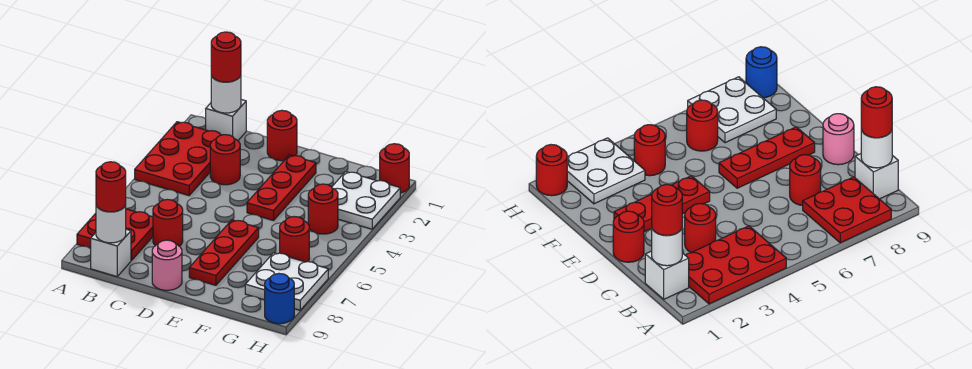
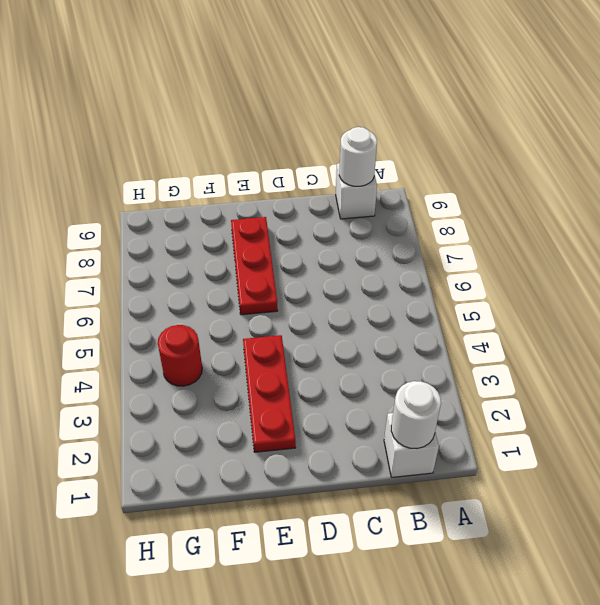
none -> red plate A2:B4 level 1
none -> red plate A7:B8 level 1
none -> red round brick C3 level 1

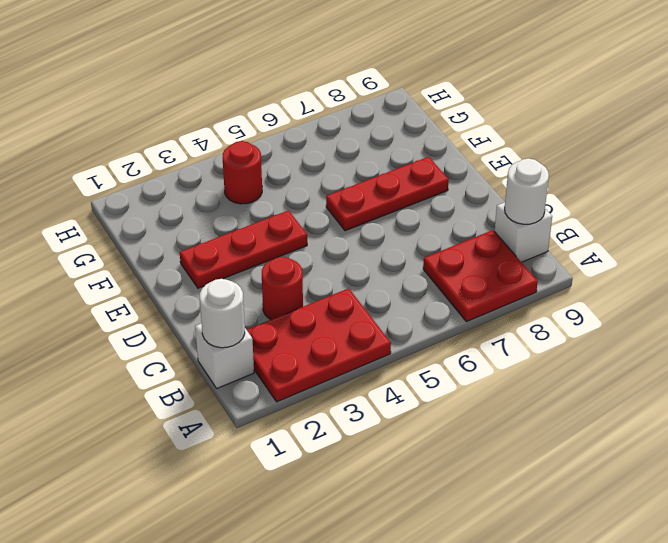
none -> red round brick C7 level 1
none -> red round brick D1 level 1
none -> pink round brick D9 level 1

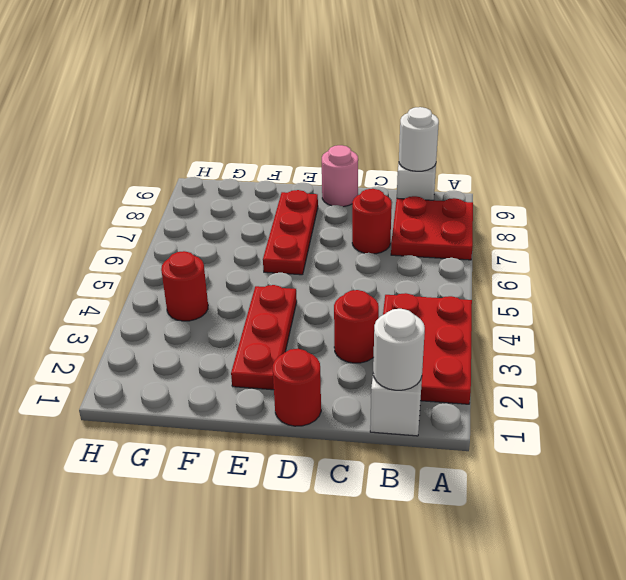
none -> white plate G2:H3 level 1
none -> red round brick G6 level 1
none -> white plate G7:H8 level 1

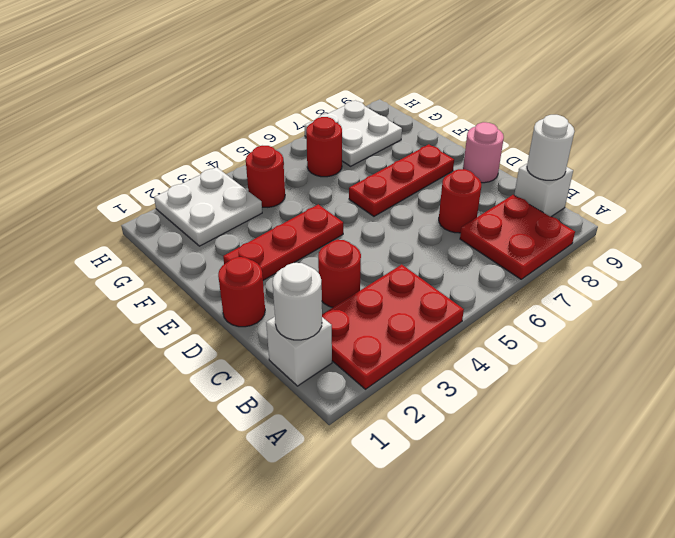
none -> red round brick H1 level 1
none -> blue round brick H9 level 1
none -> red round brick B1 level 3

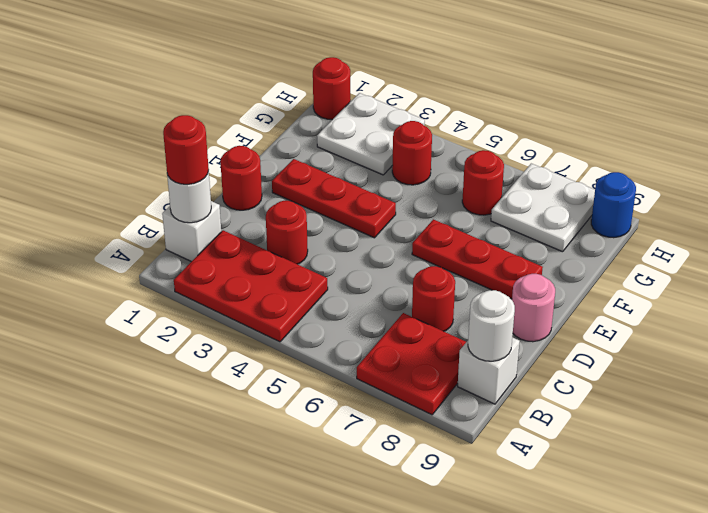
none -> red round brick B9 level 3

